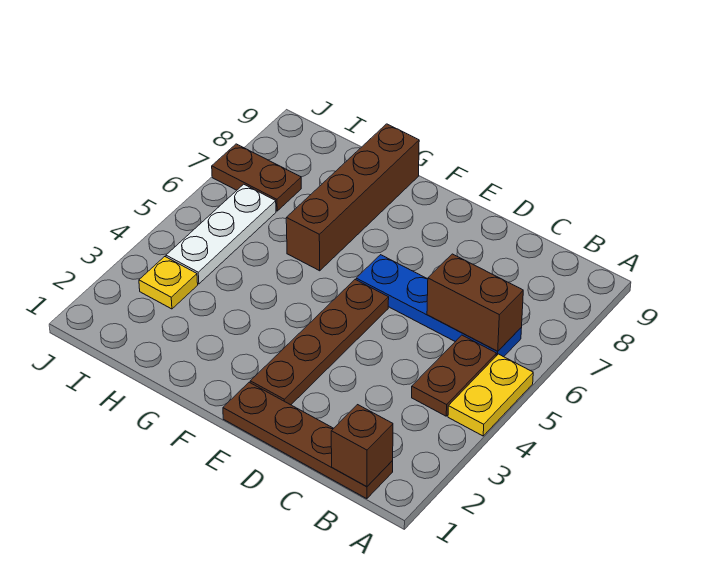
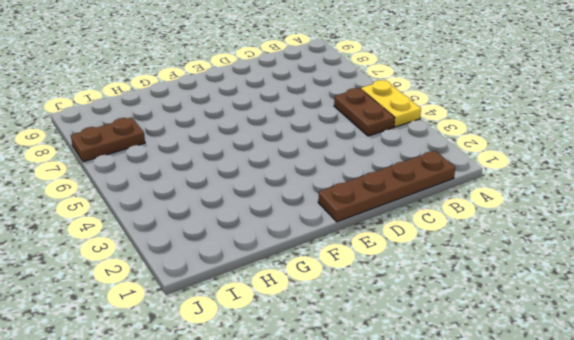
none -> blue plate B6:E6 level 1
none -> brown plate E2:E5 level 1

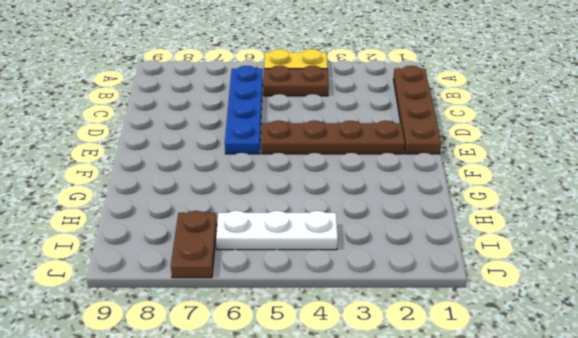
none -> brown brick G6:G9 level 1
none -> yellow plate I3 level 1

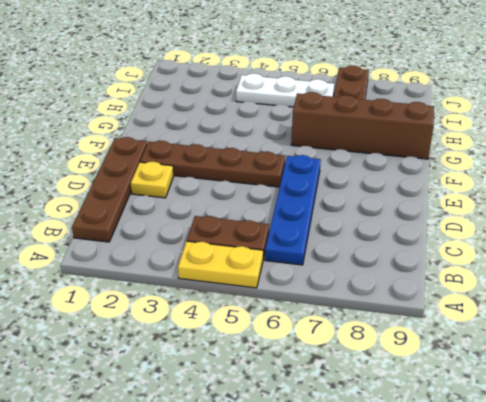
yellow plate D2 level 1 -> yellow plate I3 level 1
none -> brown brick B1 level 2
none -> brown brick B6:C6 level 2

